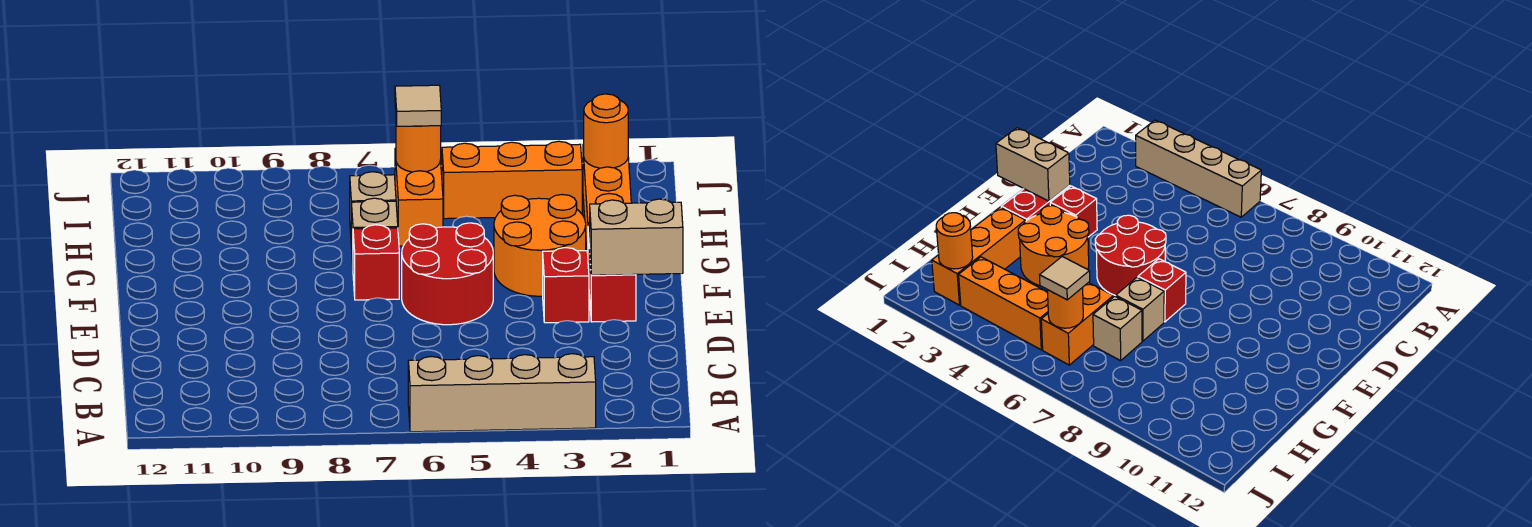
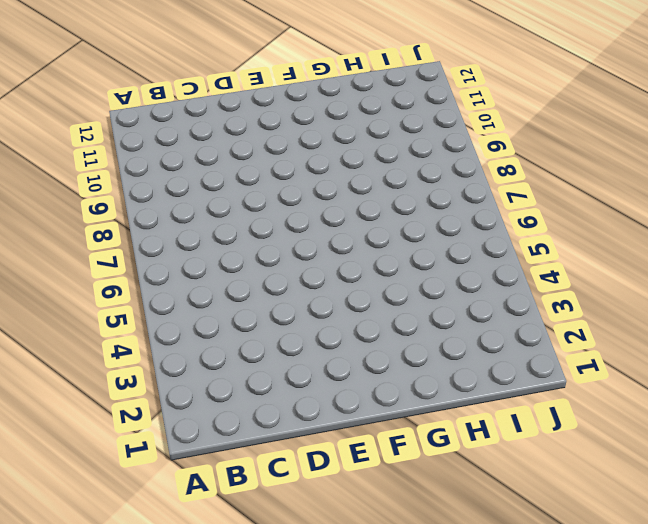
none -> tan brick A3:A6 level 1
none -> red brick E2:F2 level 1
none -> red brick E3 level 1

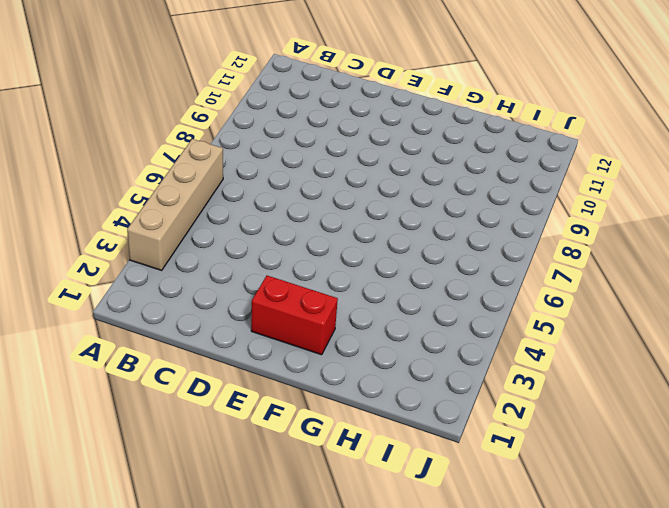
none -> red brick E3 level 1
none -> red round brick E5:F6 level 1
none -> orange round brick F3:G4 level 1

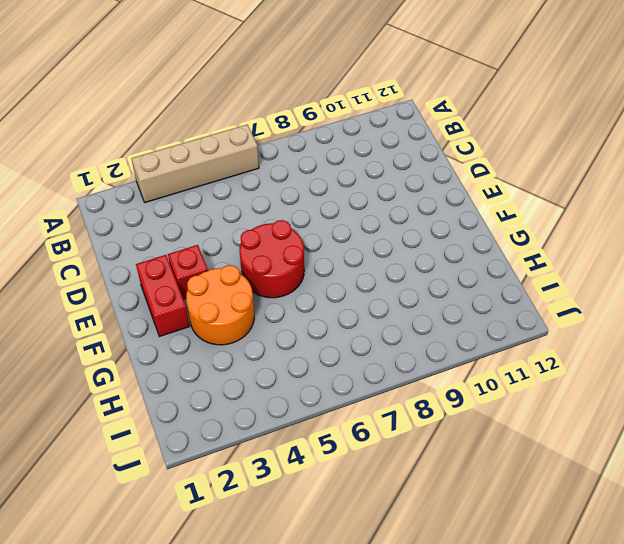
none -> red brick F7 level 1
none -> orange brick G2:I2 level 1
none -> tan brick G7 level 1

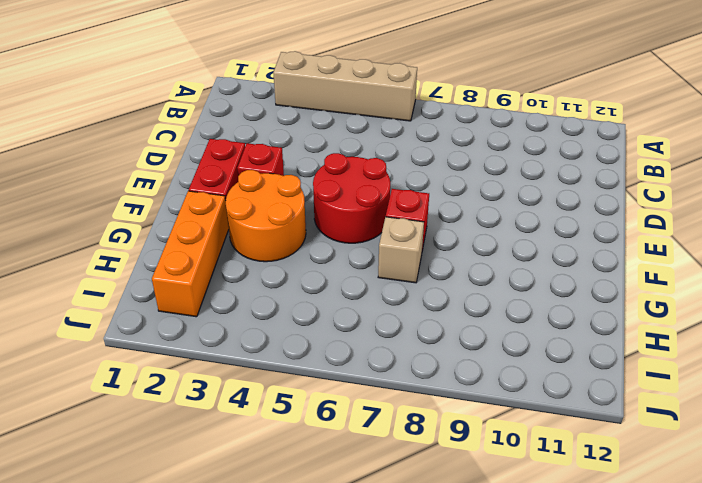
none -> orange brick H6:I6 level 1
none -> tan brick H7 level 1
none -> orange brick I3:I5 level 1

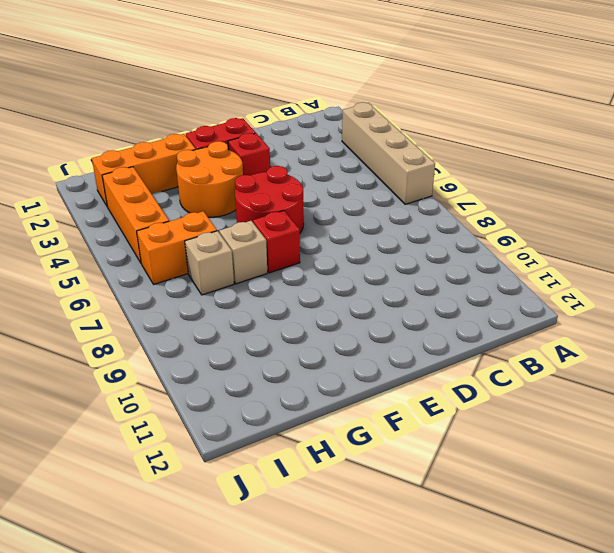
none -> tan brick E1:E2 level 2
none -> orange round brick I2 level 2
none -> orange round brick I6 level 2

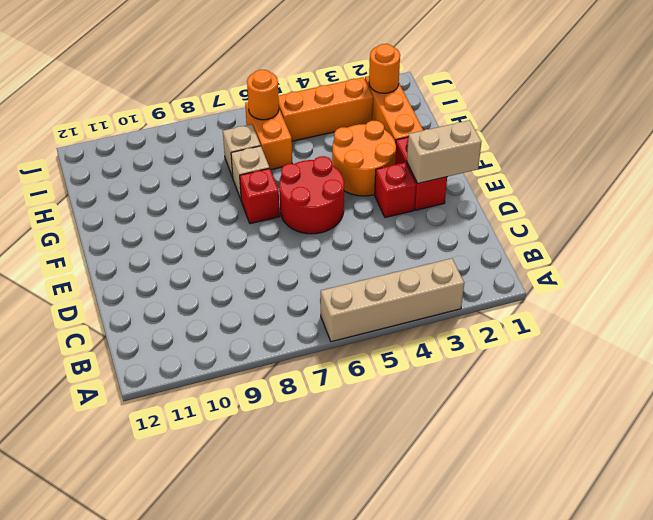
none -> tan tile I6 level 3

